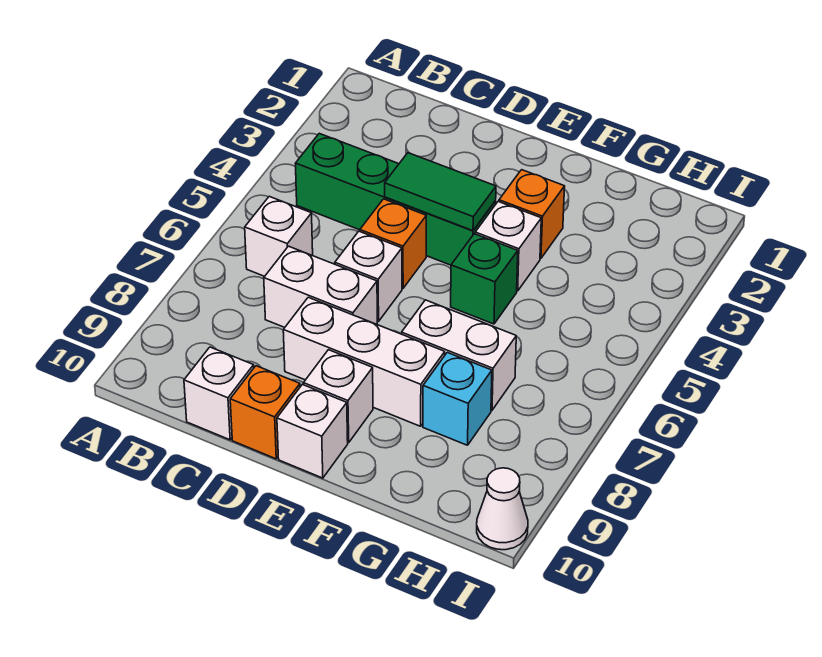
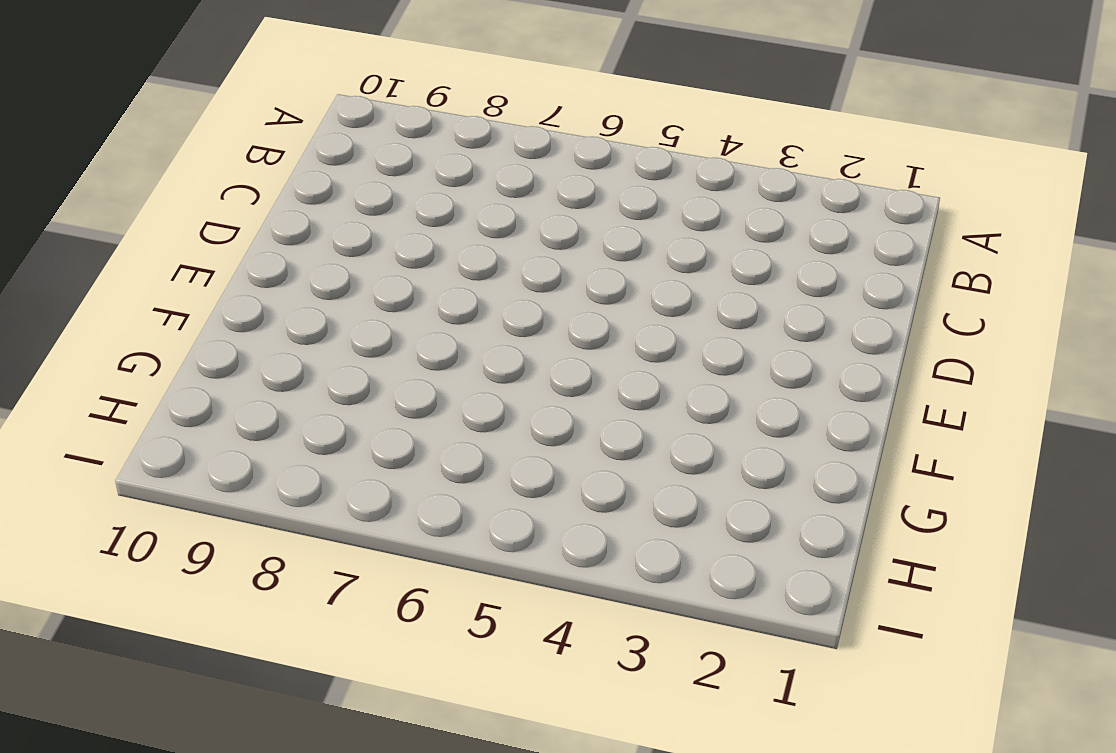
none -> green brick B4:E4 level 1
none -> white brick B6 level 1
none -> white brick C7:D7 level 1

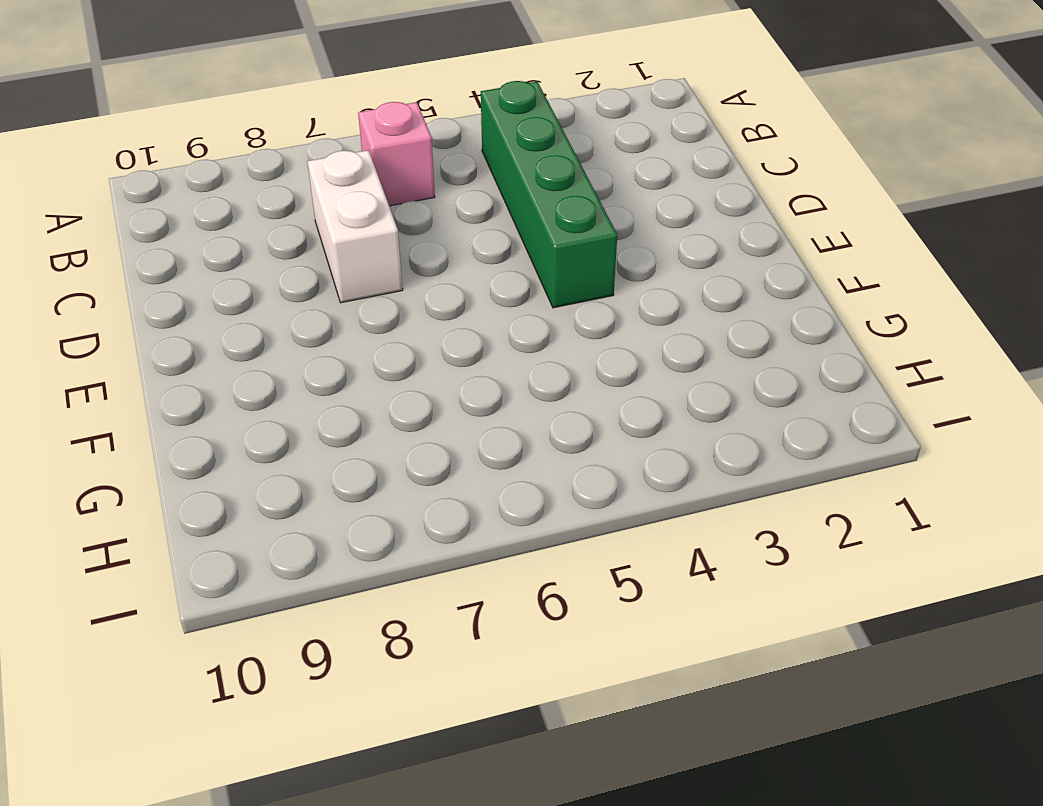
pink brick B6 level 1 -> white brick B6 level 1
none -> white brick C10 level 1
none -> orange brick D5 level 1
none -> white brick D6 level 1

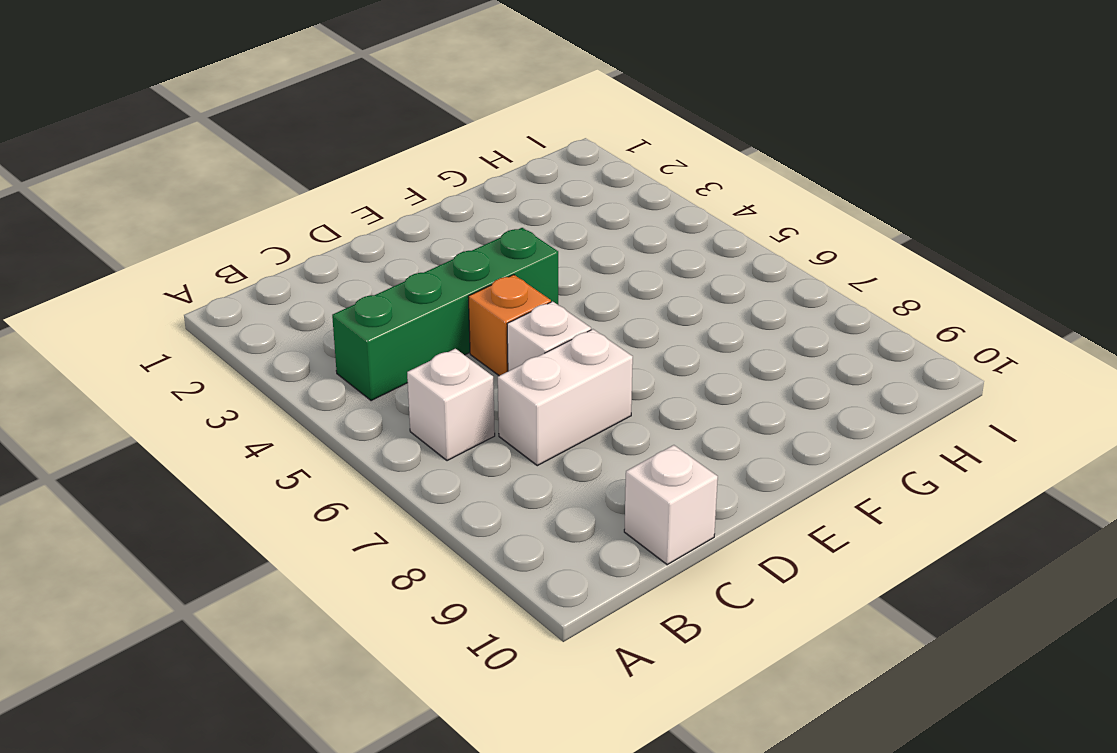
none -> white brick D8:F8 level 1
none -> orange brick D10 level 1
none -> white brick E9 level 1

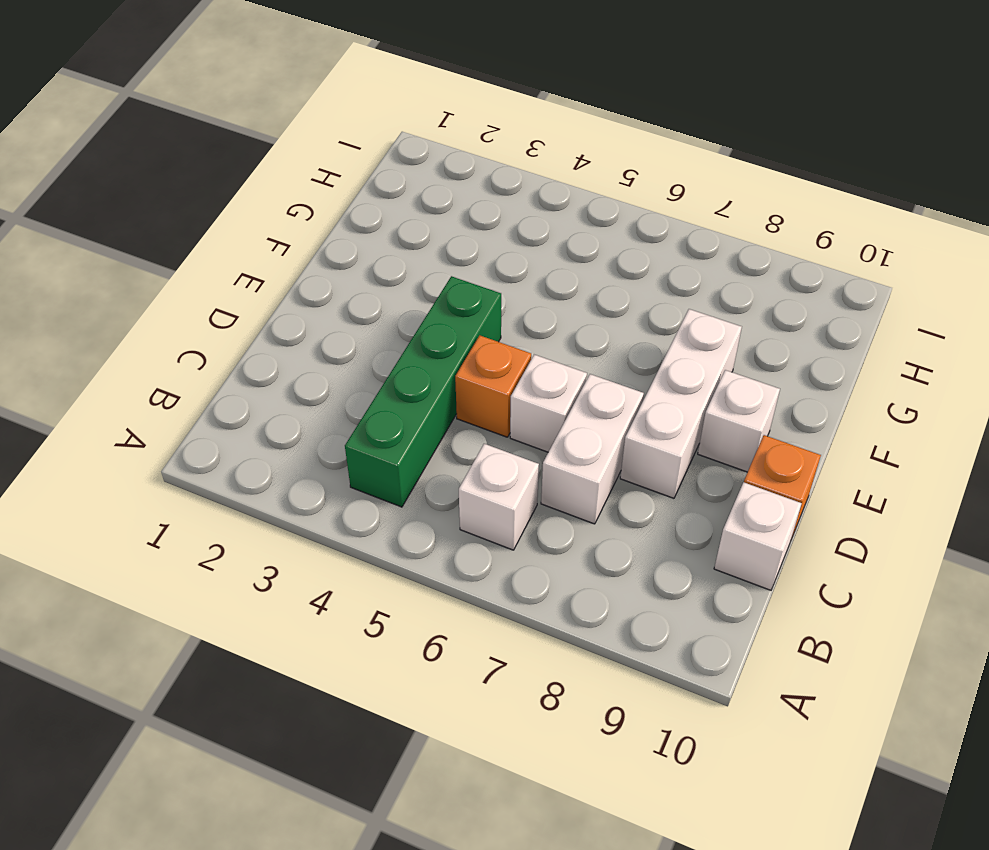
none -> white brick E10 level 1
none -> orange brick F3 level 1
none -> white brick F4 level 1

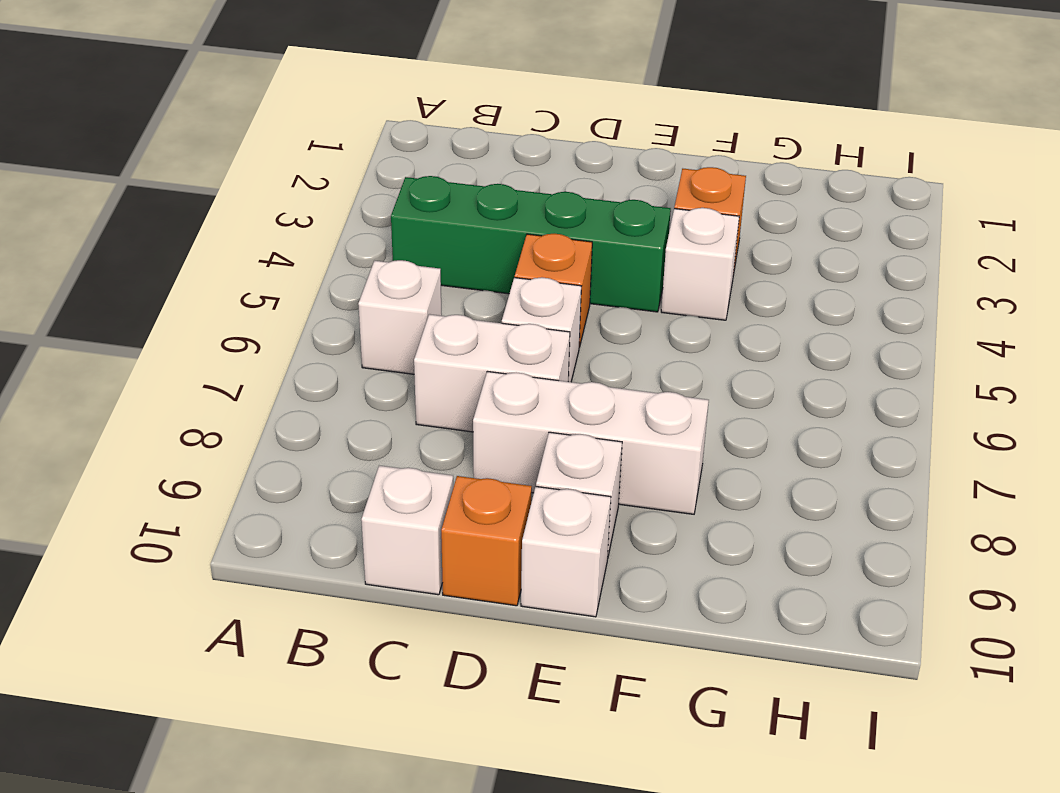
none -> green brick F5 level 1
none -> white brick F7:G7 level 1
none -> cyan brick G8 level 1

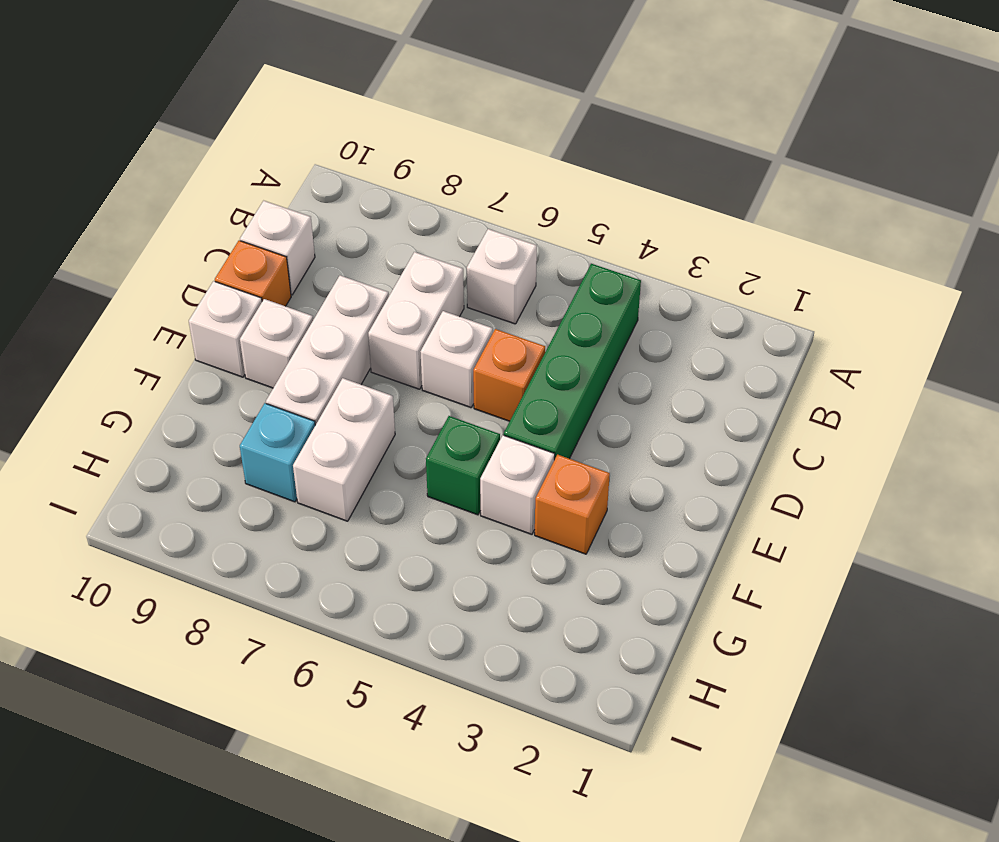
none -> white cone I10 level 1
none -> green tile D4:E4 level 2

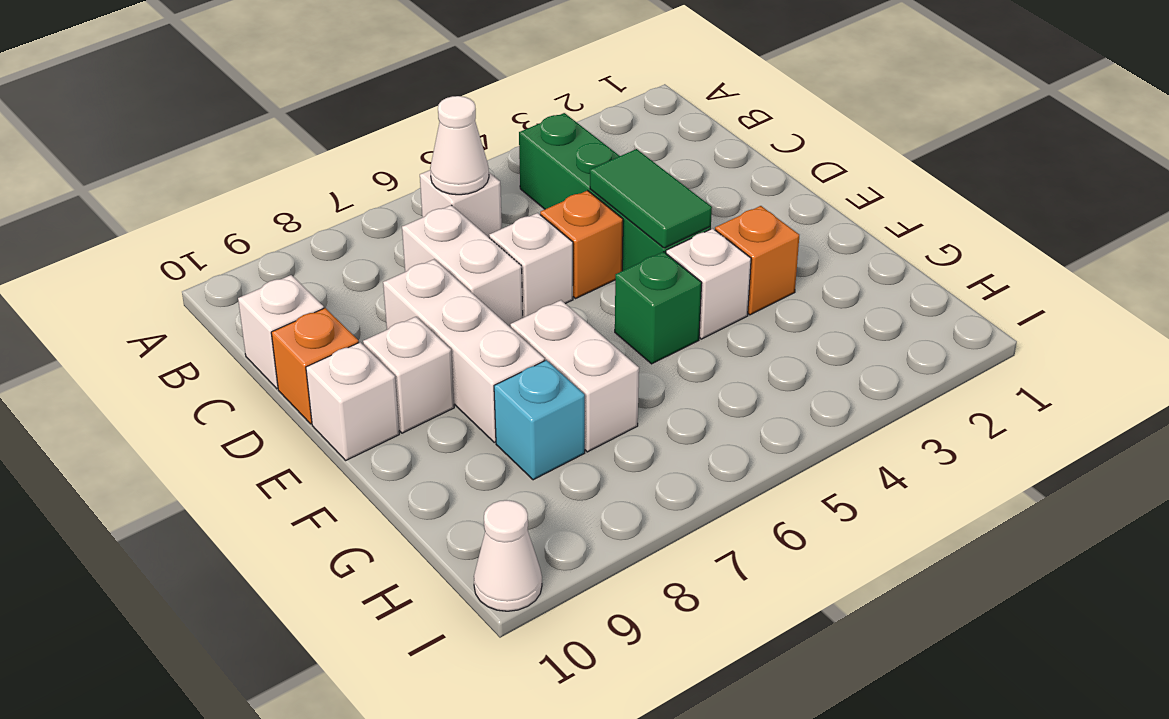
white cone B6 level 2 -> none

